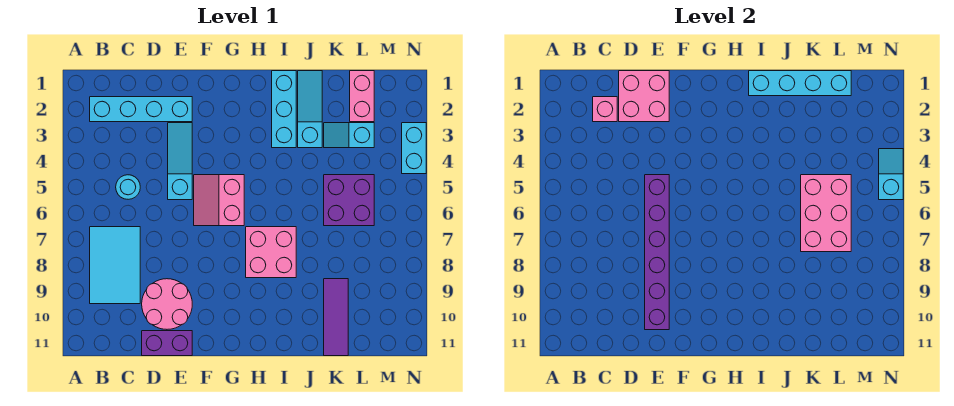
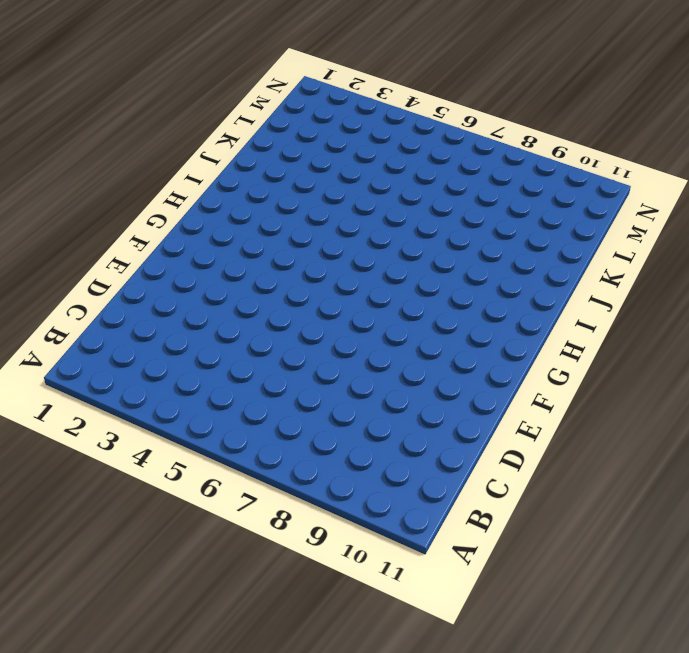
none -> cyan brick B2:E2 level 1
none -> cyan tile B7:C9 level 1
none -> cyan round brick C5 level 1

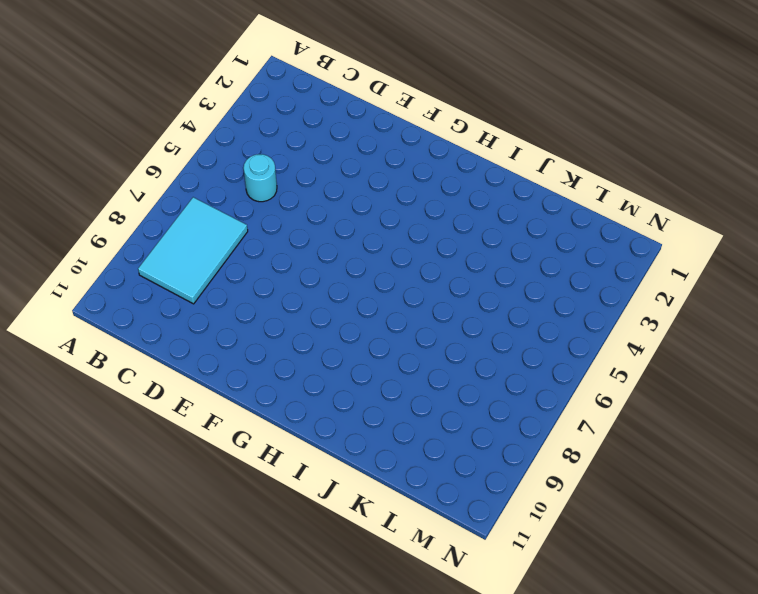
none -> cyan brick B2:E2 level 1
none -> pink round brick D9:E10 level 1
none -> purple brick D11:E11 level 1

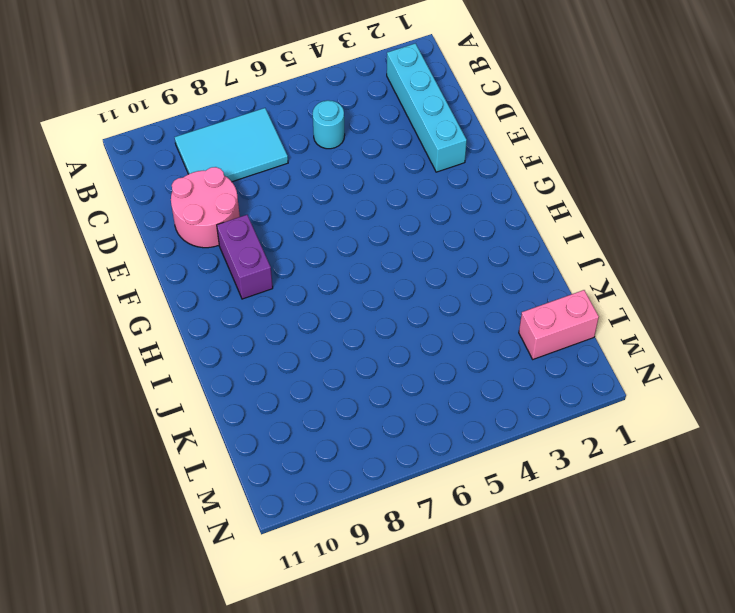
purple brick F9:G9 level 1 -> purple brick D11:E11 level 1
none -> cyan slope E3:E5 level 1 top 5
none -> pink slope F5:G6 level 1 top G
none -> pink brick H7:I8 level 1

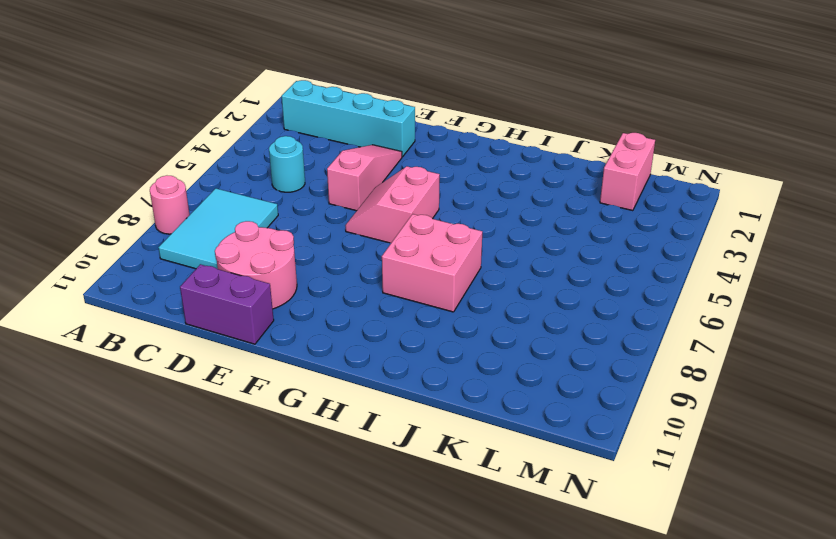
pink round brick A8 level 1 -> none
pink slope E3:E5 level 1 top 5 -> cyan slope E3:E5 level 1 top 5
none -> cyan brick I1:I3 level 1
none -> cyan slope J1:J3 level 1 top 3
none -> cyan slope K3:L3 level 1 top L

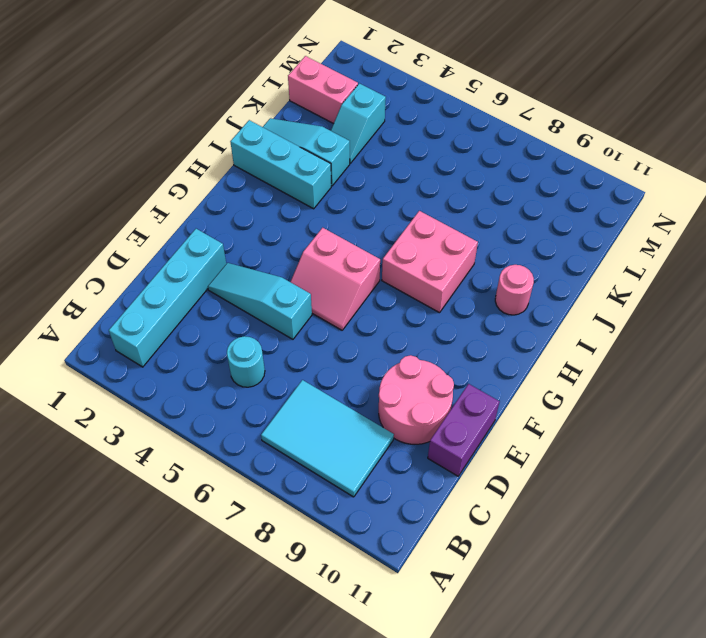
pink round brick I10 level 1 -> none
none -> purple brick K5:L6 level 1
none -> purple tile K9:K11 level 1
none -> cyan brick N3:N4 level 1

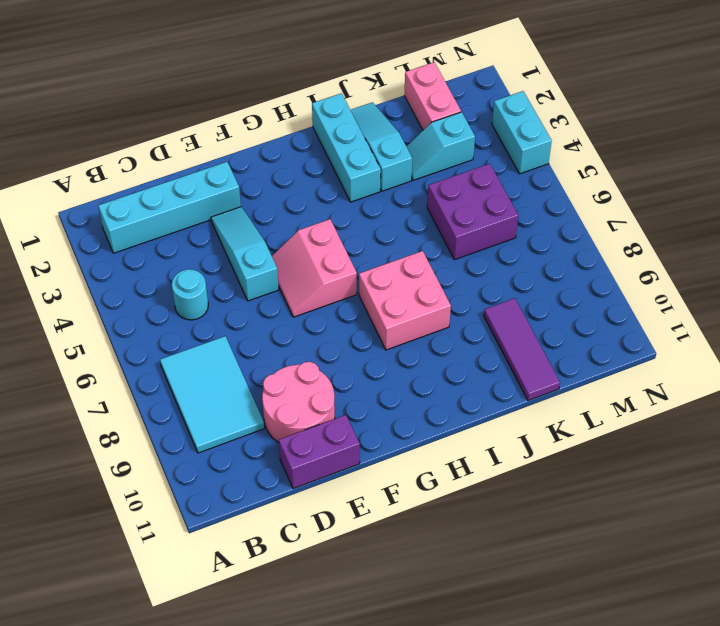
none -> pink brick C2 level 2
none -> pink brick D1:E2 level 2
none -> purple brick E5:E10 level 2

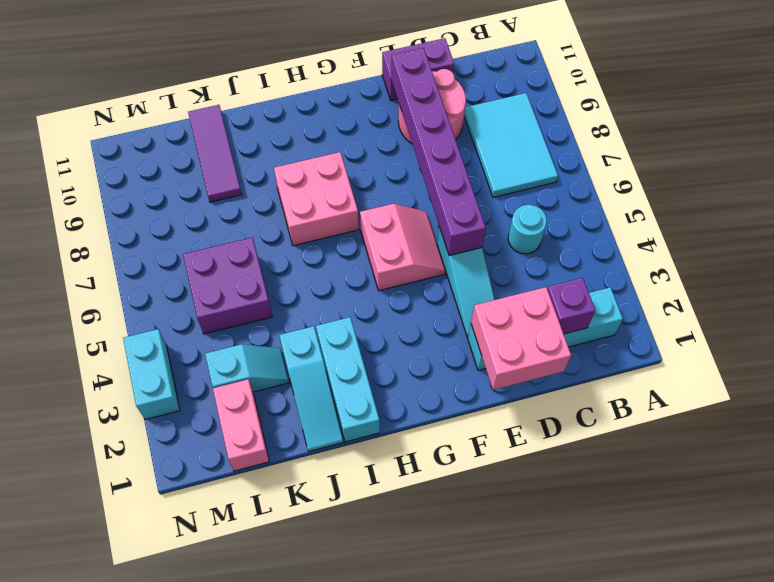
purple brick C2 level 2 -> pink brick C2 level 2
none -> cyan brick I1:L1 level 2
none -> pink brick K5:L7 level 2
none -> cyan slope N4:N5 level 2 top 5

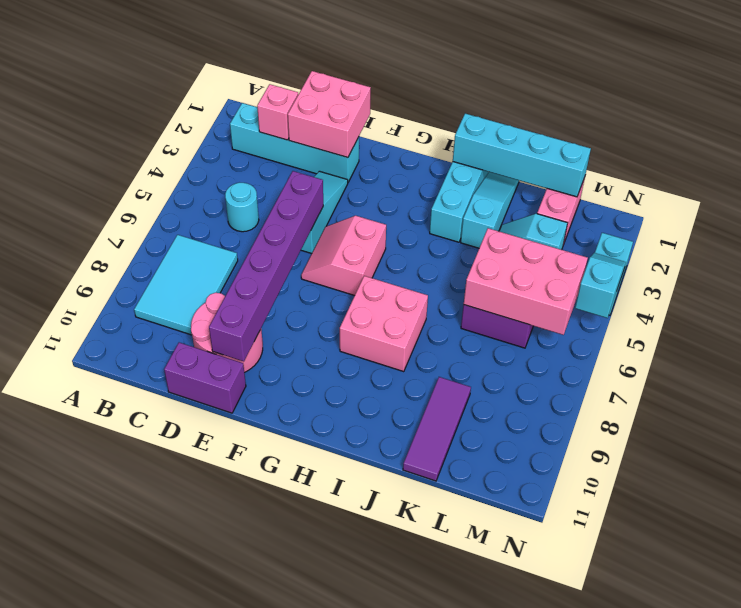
pink brick K5:M6 level 2 -> pink brick K5:L7 level 2

